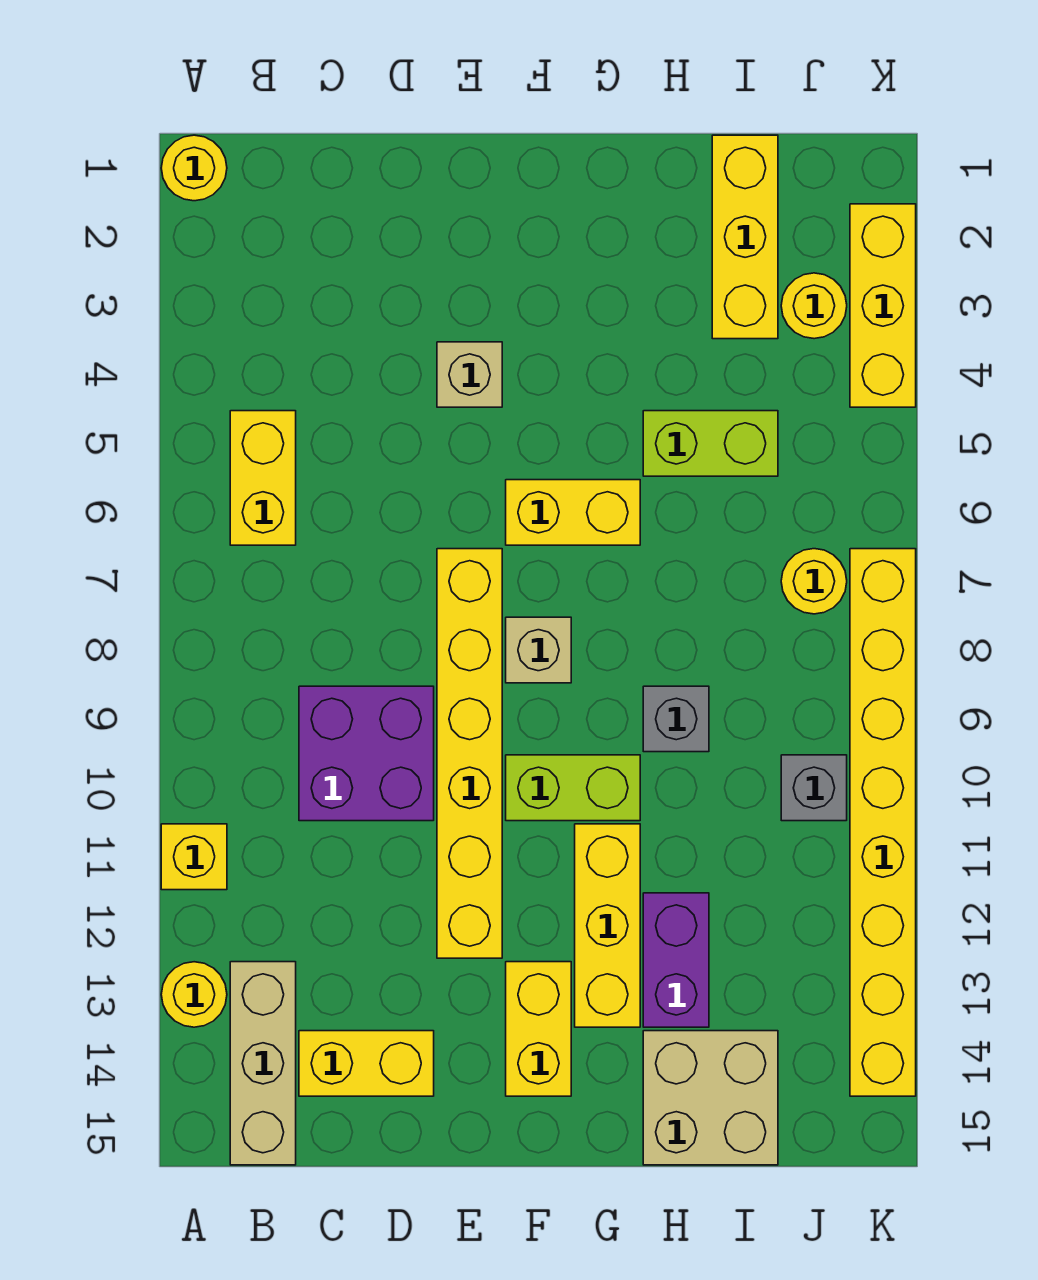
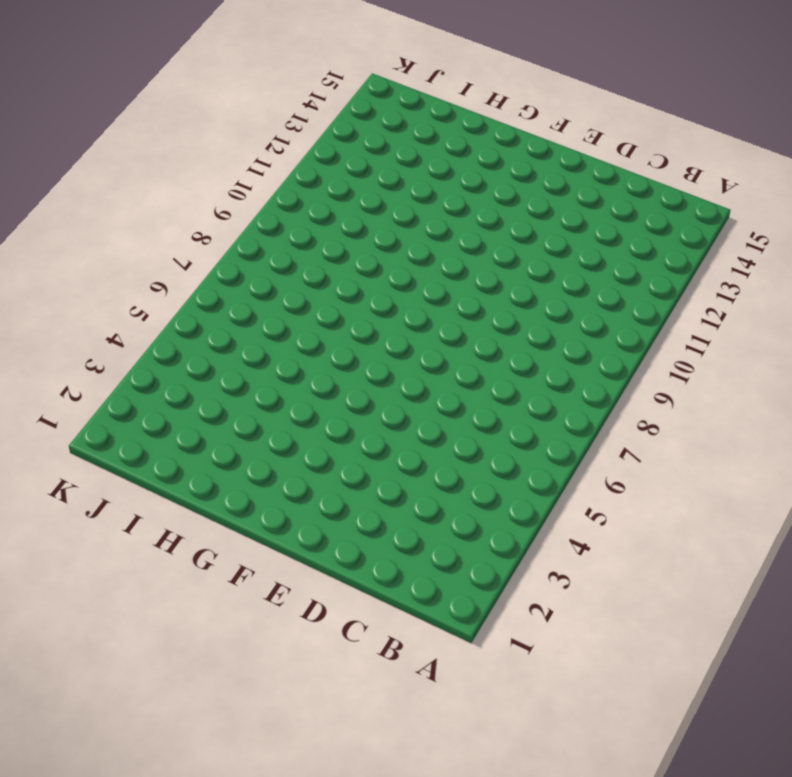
none -> yellow round brick A1 level 1
none -> yellow brick A11 level 1
none -> yellow round brick A13 level 1

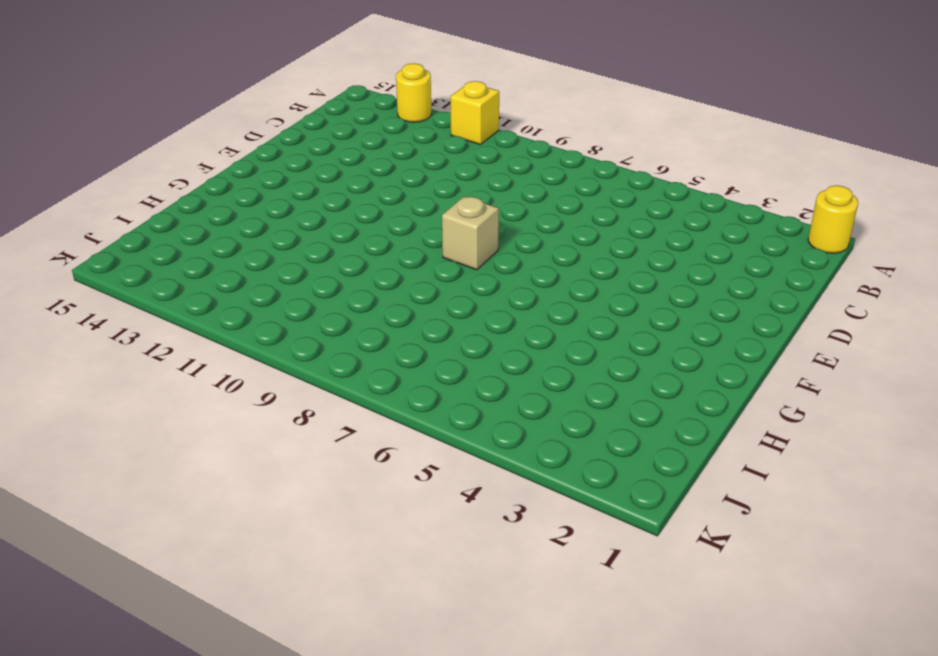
none -> yellow brick B5:B6 level 1
none -> tan brick B13:B15 level 1
none -> purple brick C9:D10 level 1

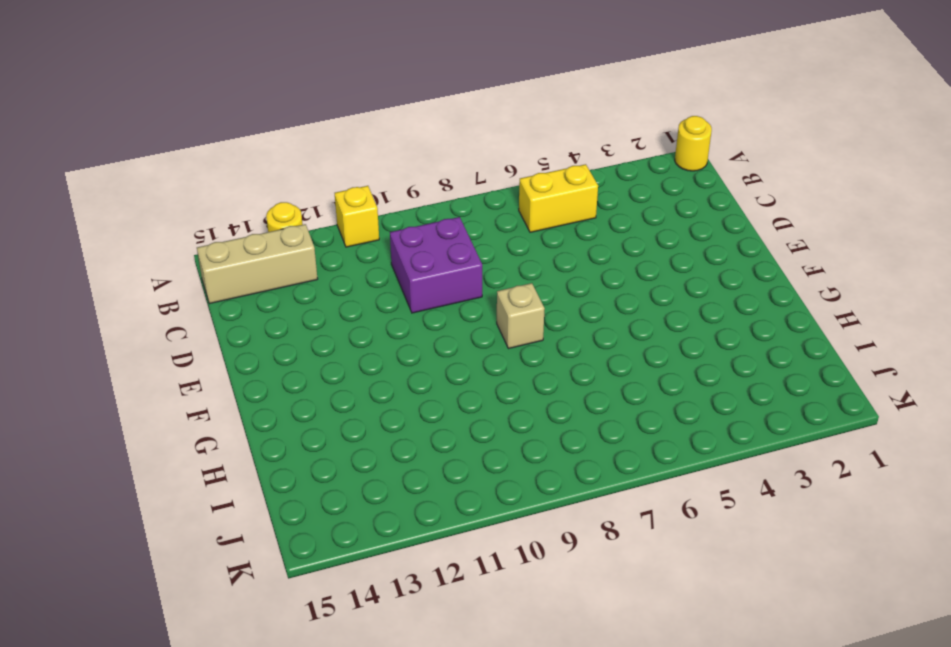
none -> yellow brick C14:D14 level 1
none -> tan brick E4 level 1
none -> yellow brick E7:E12 level 1

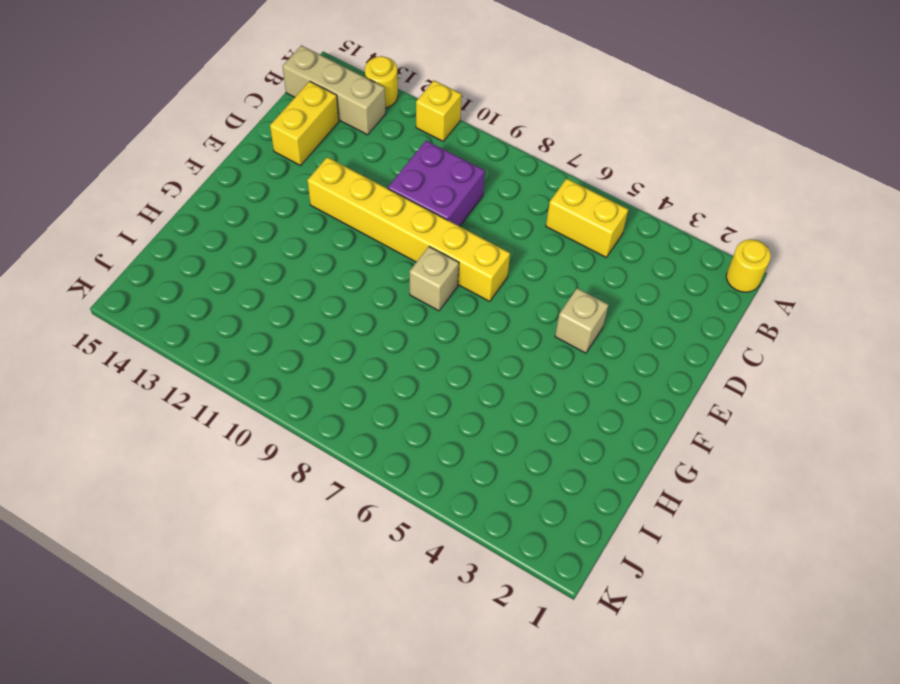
none -> yellow brick F6:G6 level 1
none -> lime brick F10:G10 level 1
none -> yellow brick F13:F14 level 1

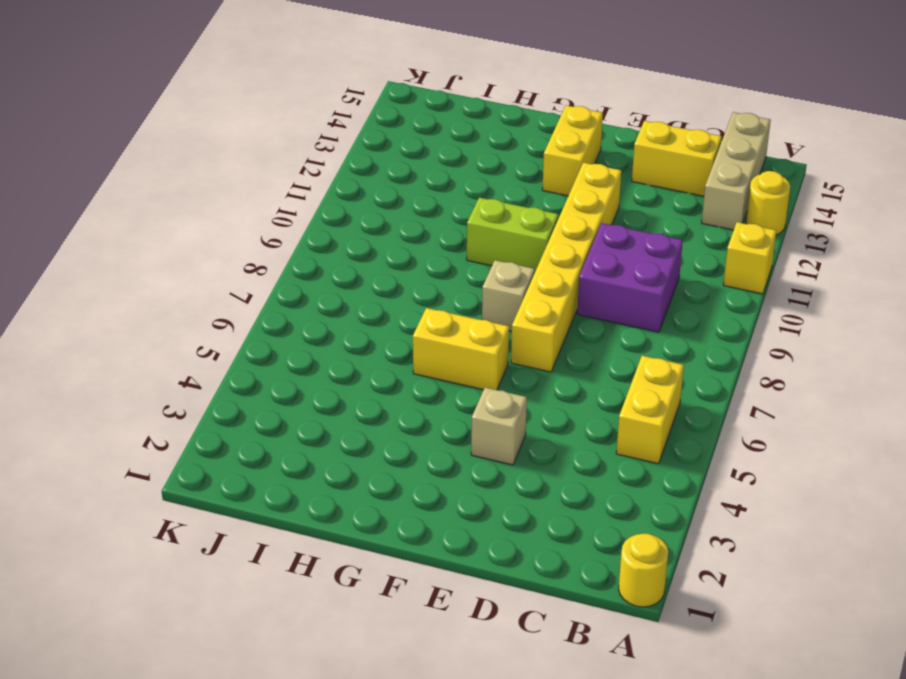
none -> yellow brick G11:G13 level 1
none -> lime brick H5:I5 level 1
none -> grey brick H9 level 1

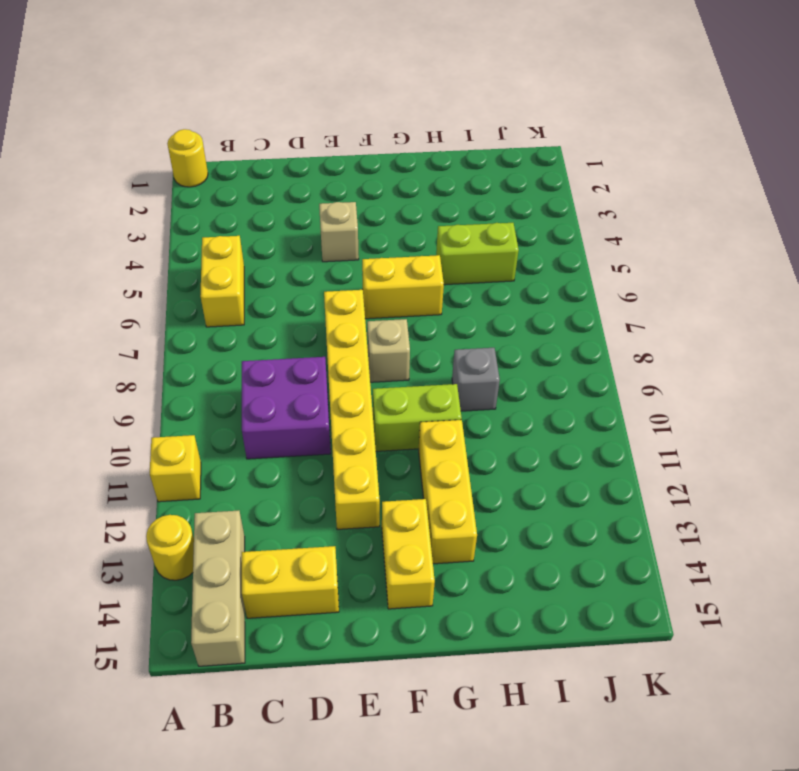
none -> purple brick H12:H13 level 1
none -> tan brick H14:I15 level 1
none -> yellow brick I1:I3 level 1

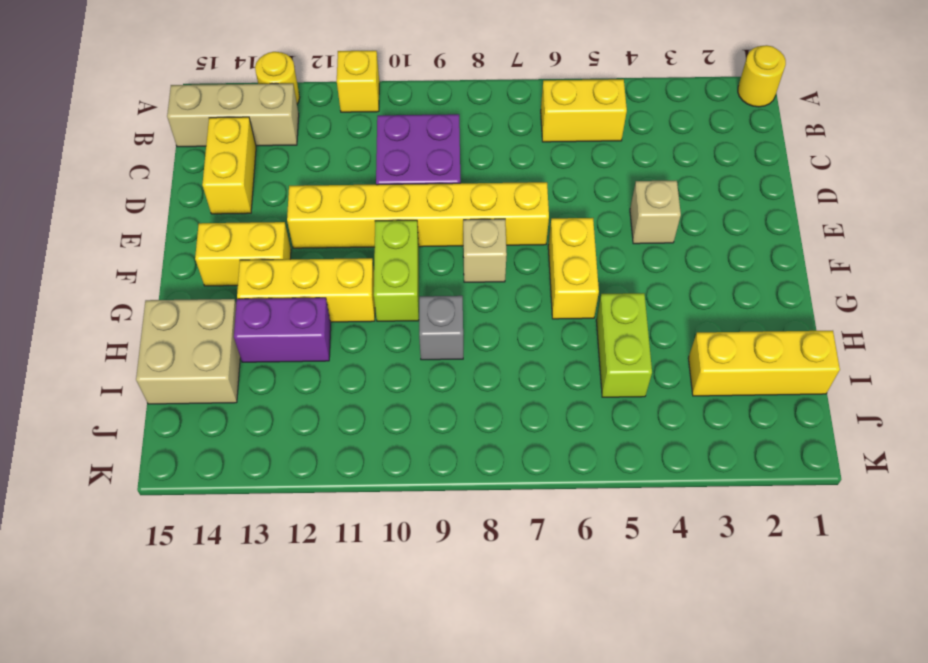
none -> yellow round brick J3 level 1
none -> yellow round brick J7 level 1
none -> grey brick J10 level 1

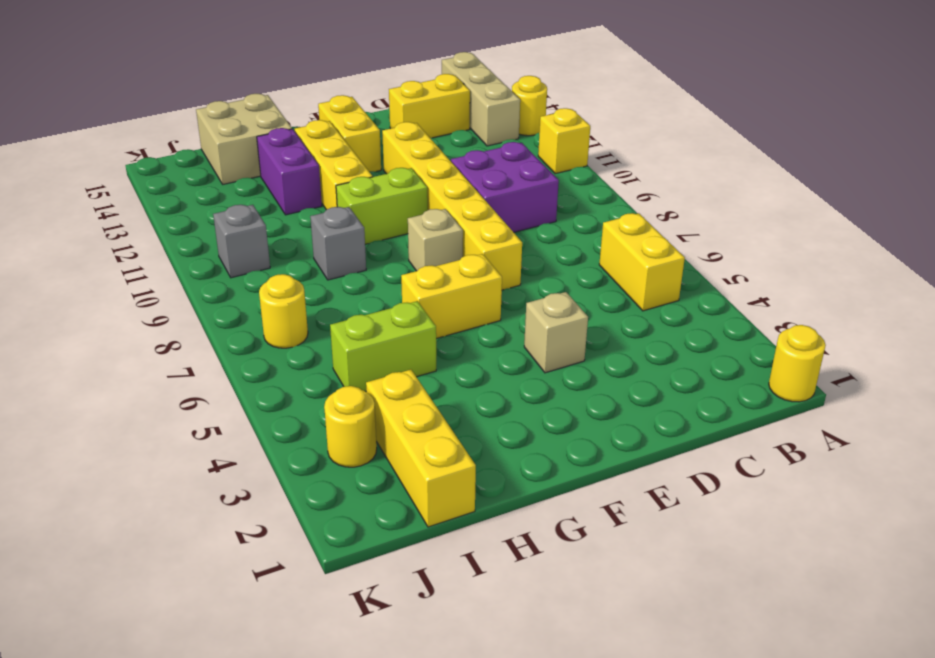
none -> yellow brick K2:K4 level 1
none -> yellow brick K7:K14 level 1

